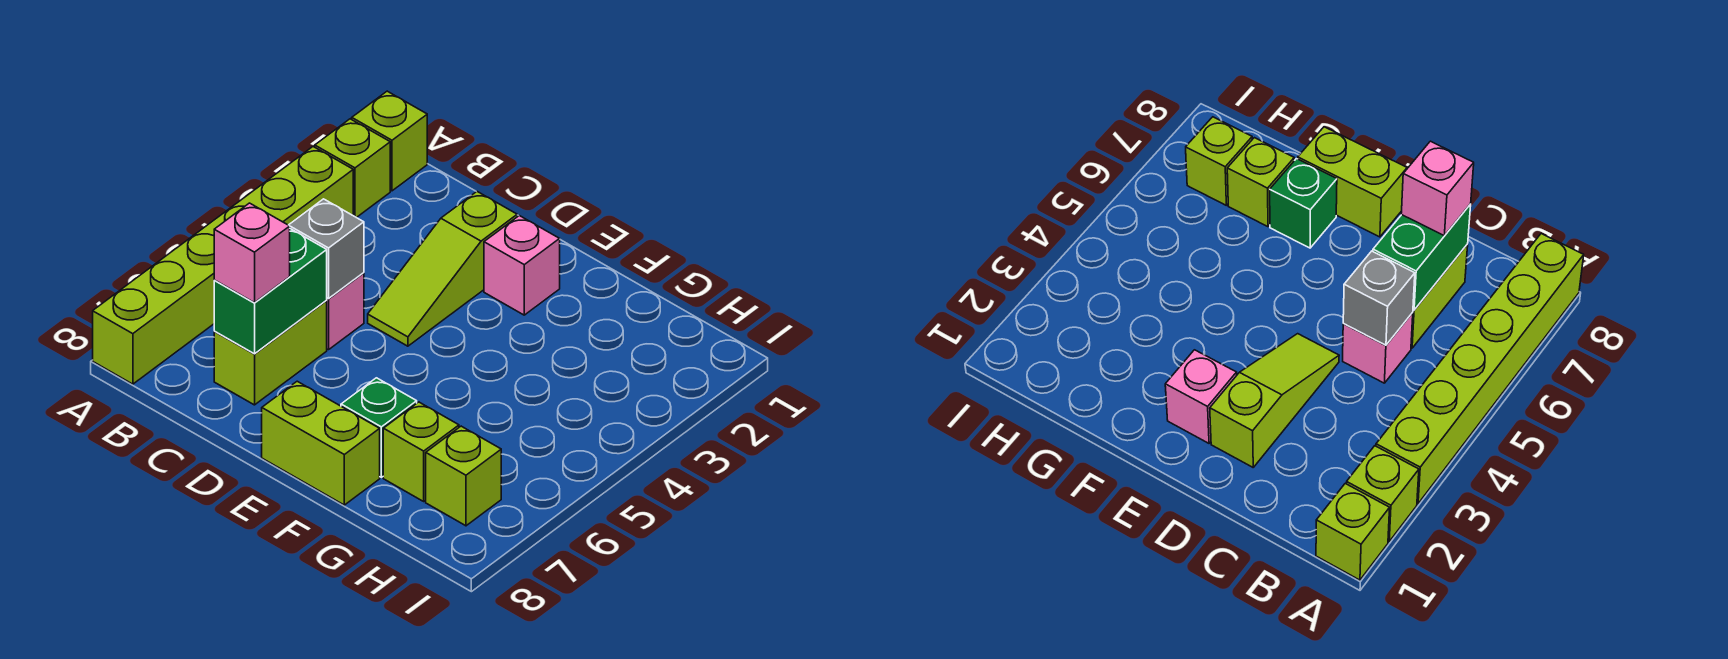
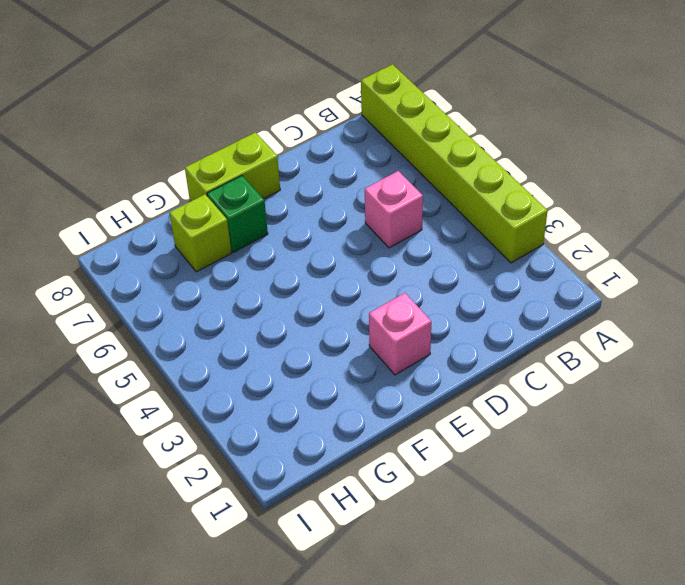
none -> lime brick A1 level 1
none -> lime brick A2 level 1
none -> lime brick C6:C7 level 1

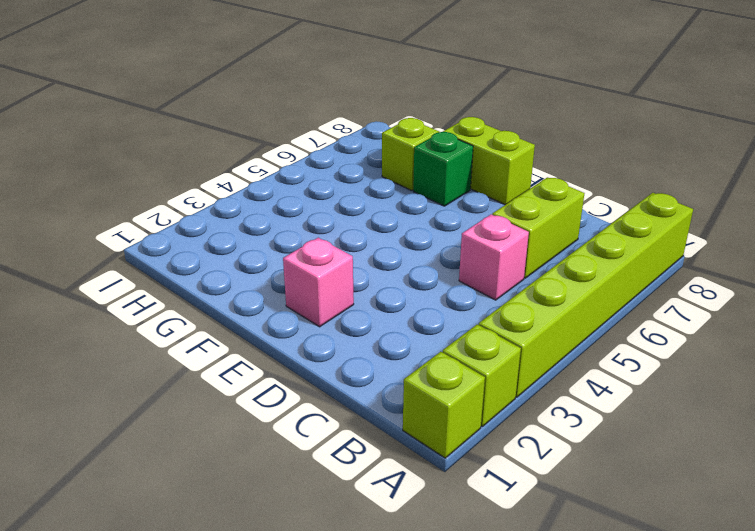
none -> lime slope D2:D4 level 1 top 2
none -> lime brick H7 level 1
none -> grey brick C5 level 2

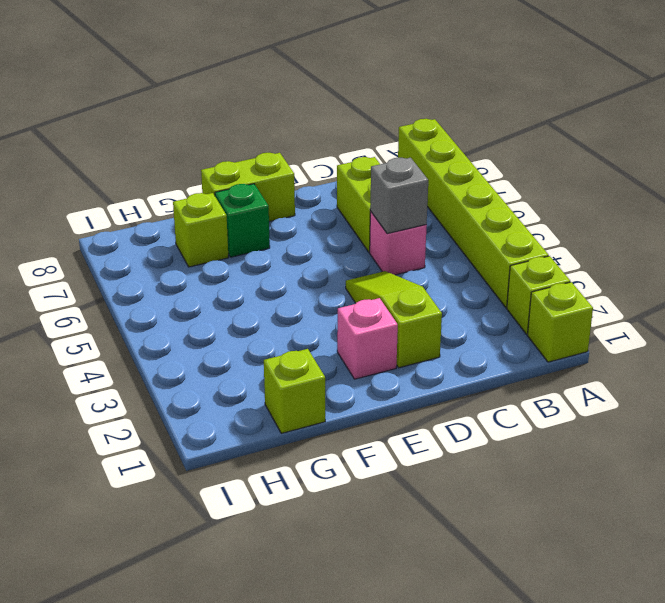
lime brick G1 level 1 -> lime brick H7 level 1
none -> green brick C6:C7 level 2
none -> pink brick C7 level 3

